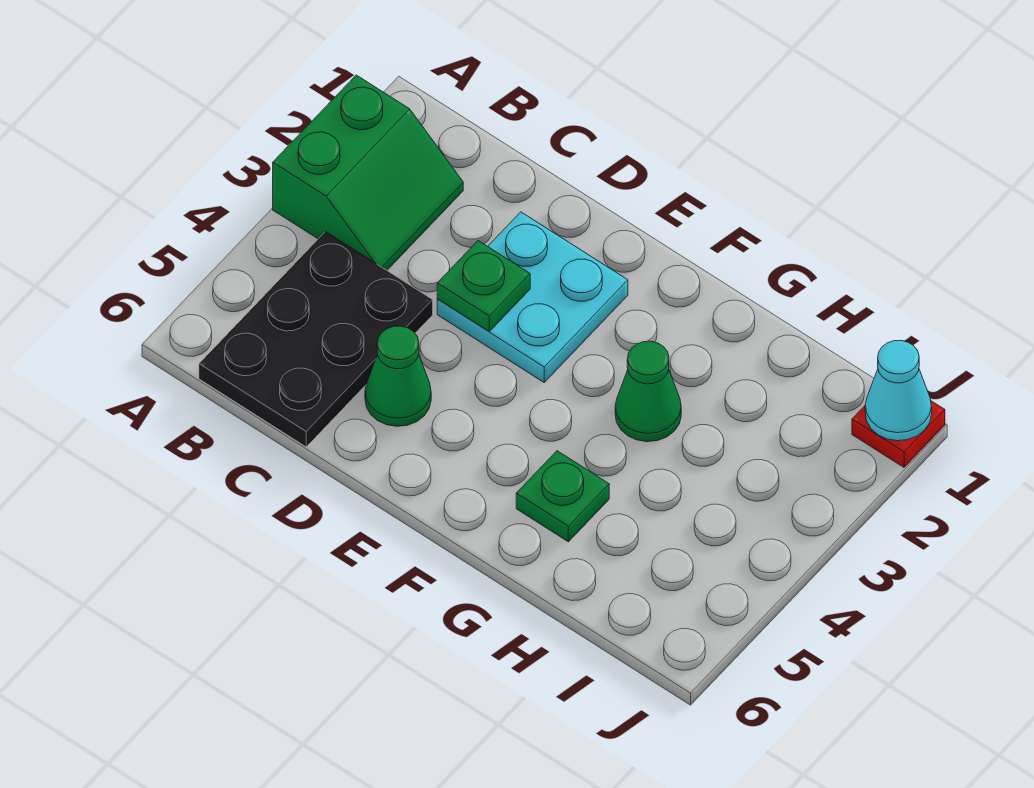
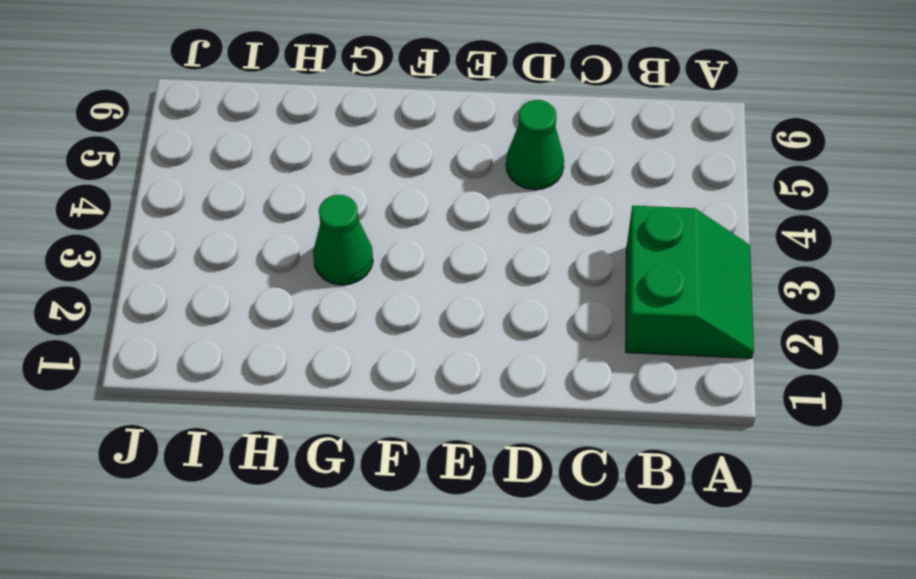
green slope A2:B3 level 1 top B -> green slope A2:B3 level 1 top A
none -> black plate B4:C6 level 1
none -> cyan plate D2:E3 level 1

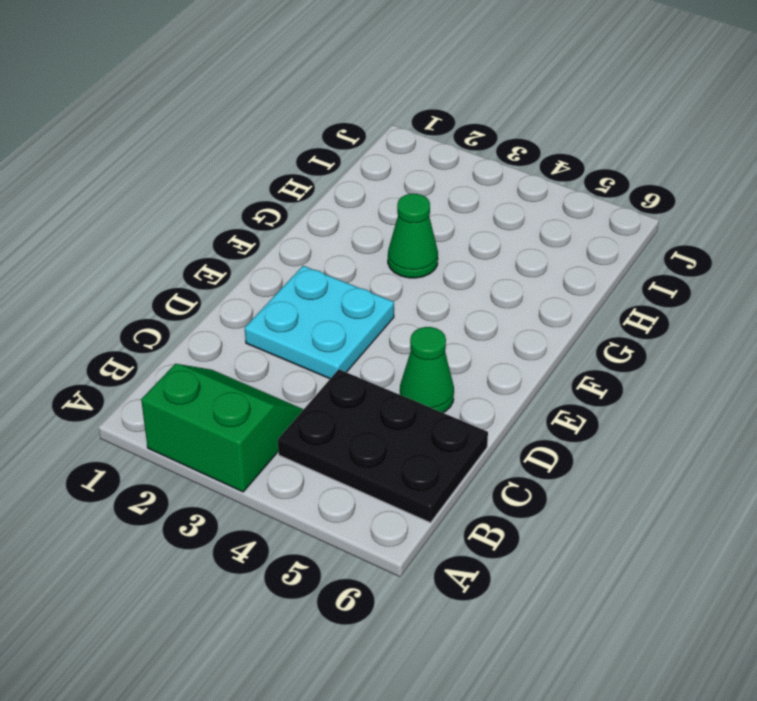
none -> green plate G5 level 1
none -> red plate J1 level 1

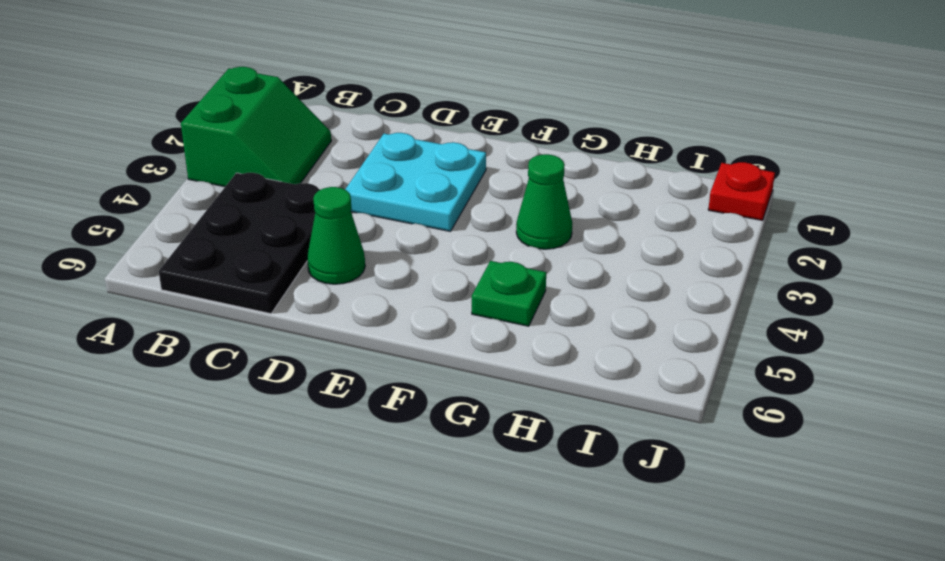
none -> green plate D3 level 2
none -> cyan cone J1 level 2

